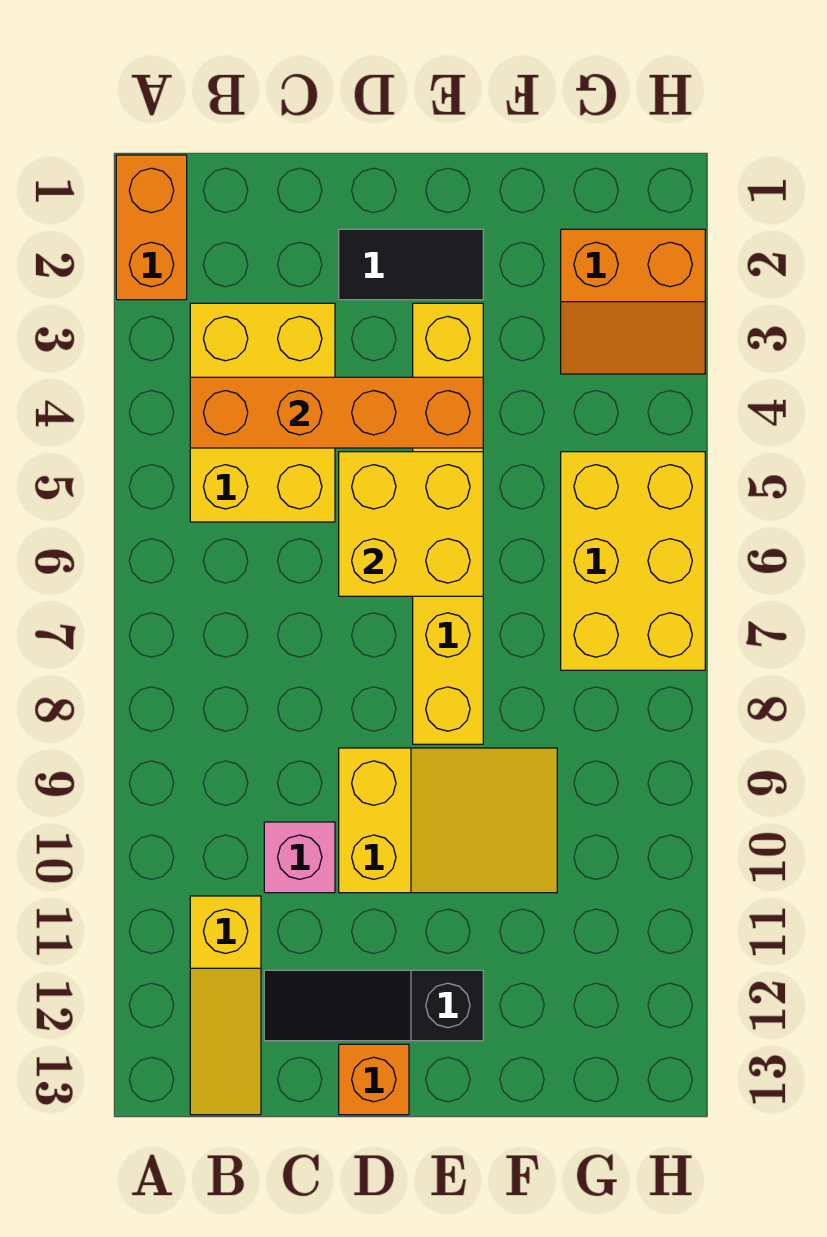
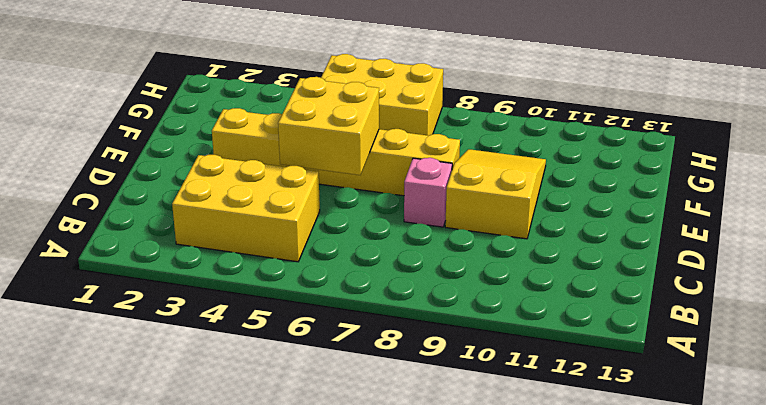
pink brick D8 level 1 -> pink brick C10 level 1
none -> orange brick A1:A2 level 1
none -> yellow slope B11:B13 level 1 top 11
none -> black slope C12:E12 level 1 top E

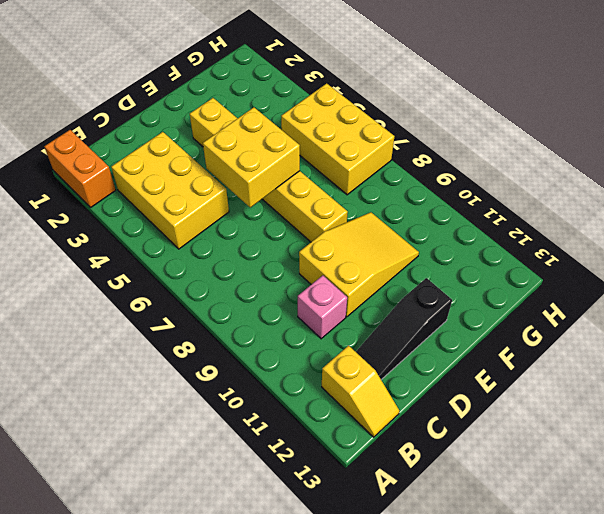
yellow slope B12:B13 level 1 top 12 -> yellow slope B11:B13 level 1 top 11
none -> black tile D2:E2 level 1
none -> orange brick D13 level 1
none -> orange slope G2:H3 level 1 top 2

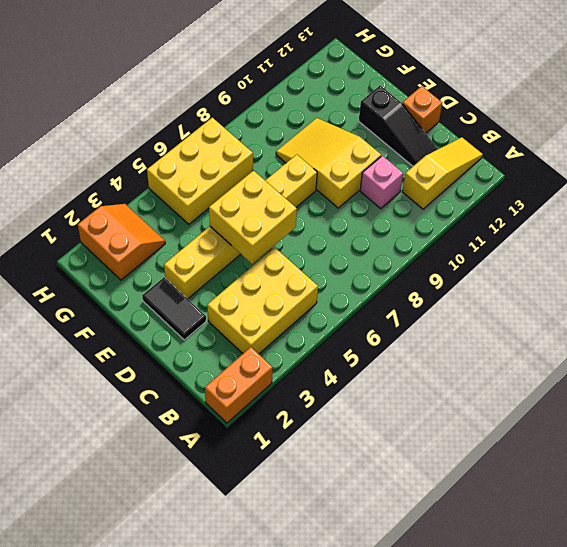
none -> orange brick B4:E4 level 2

